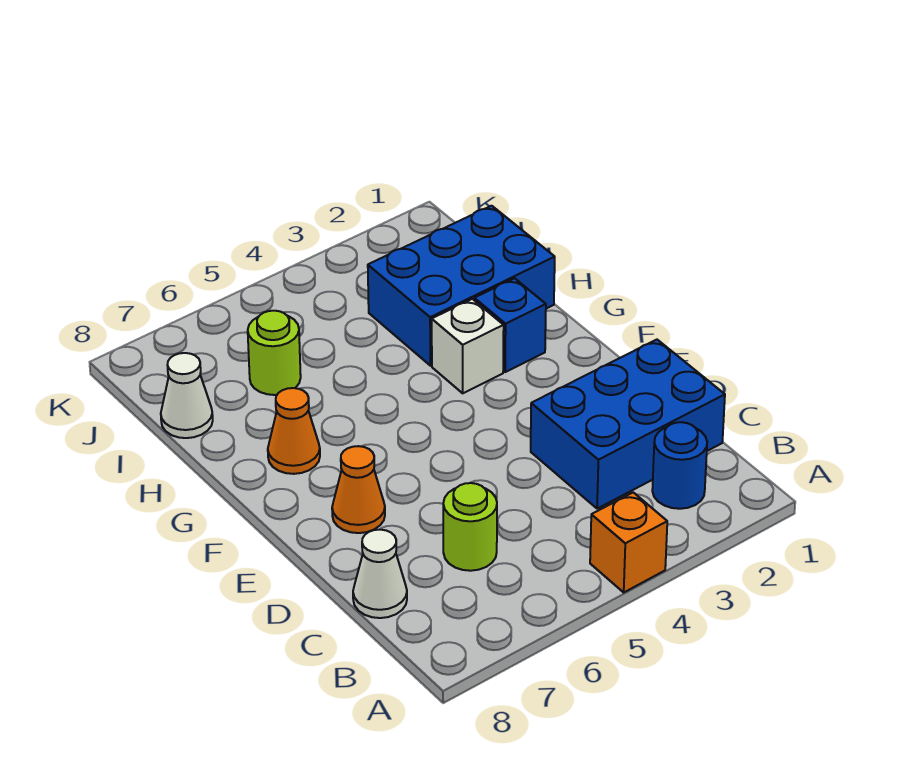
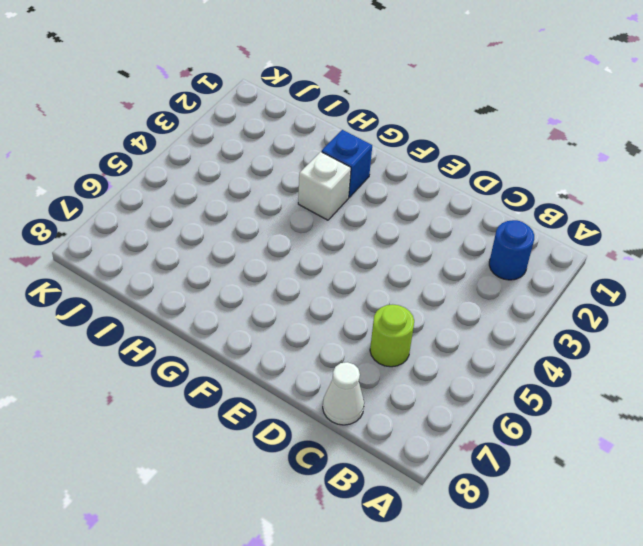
none -> orange brick A4 level 1
none -> blue brick C1:D3 level 1
none -> orange cone E7 level 1

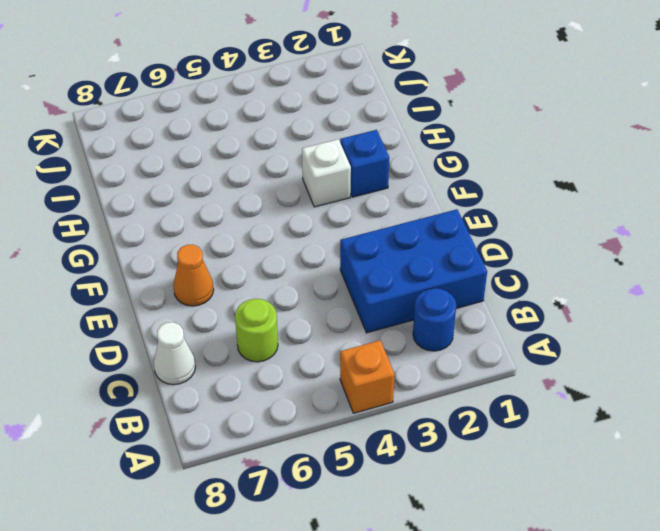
none -> orange cone G7 level 1
none -> blue brick H1:I3 level 1
none -> lime round brick I6 level 1

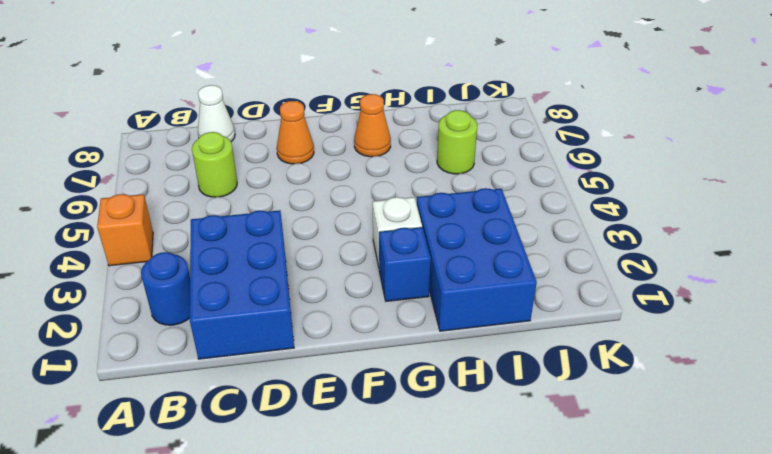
none -> white cone I8 level 1

